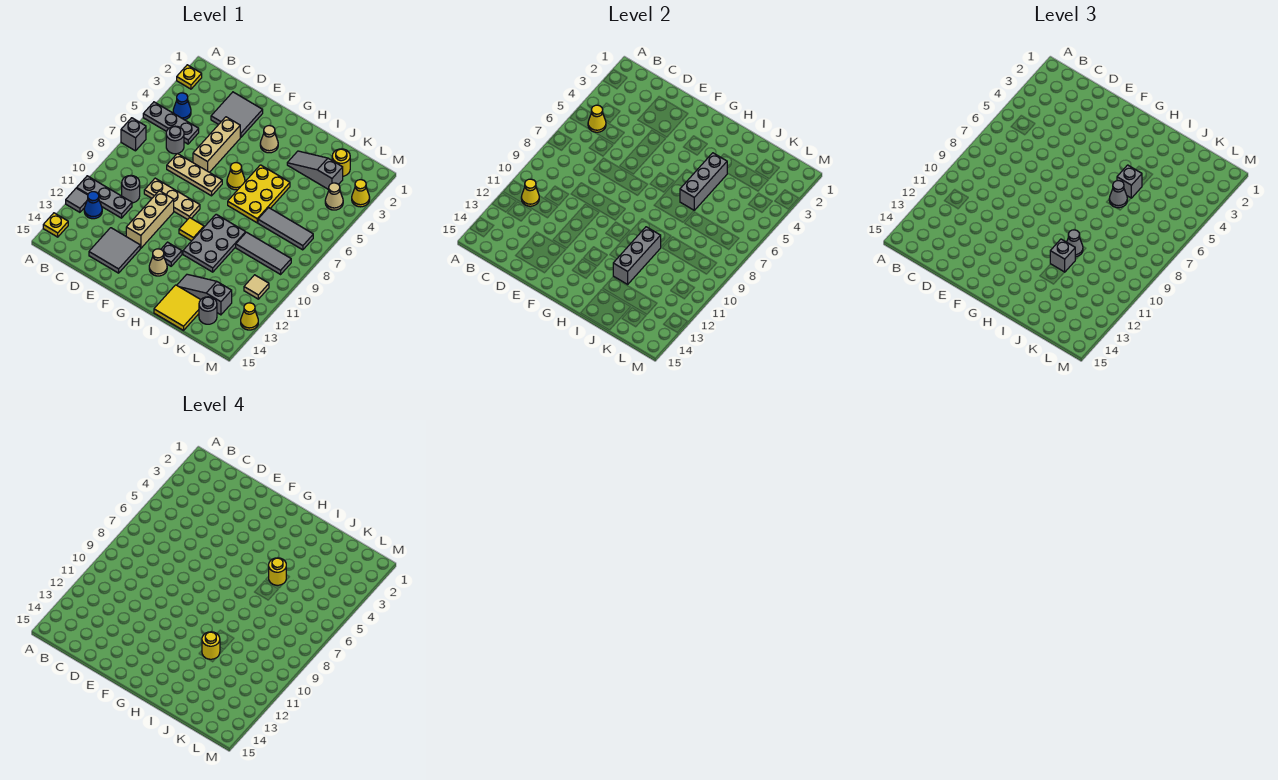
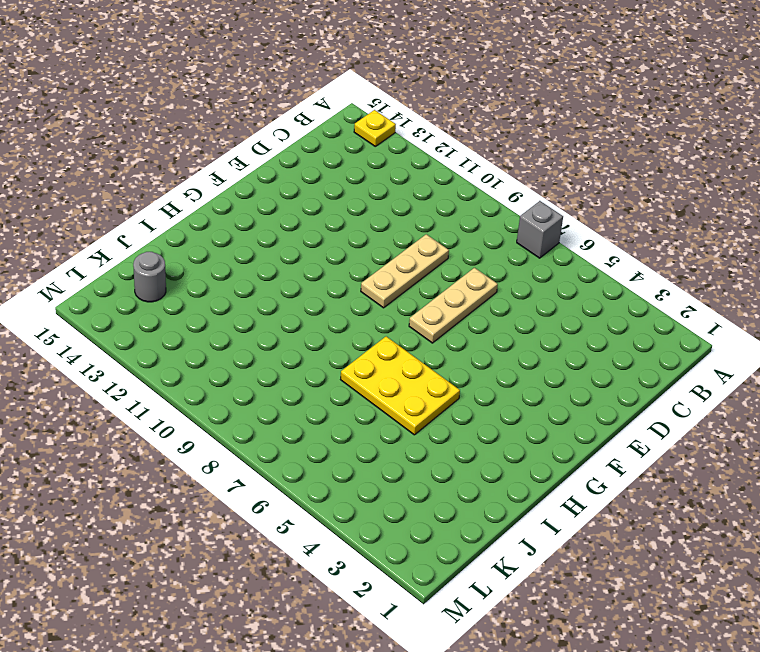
none -> yellow plate A2 level 1
none -> grey plate A5:C5 level 1
none -> grey plate A11:C11 level 1
none -> grey tile A12 level 1

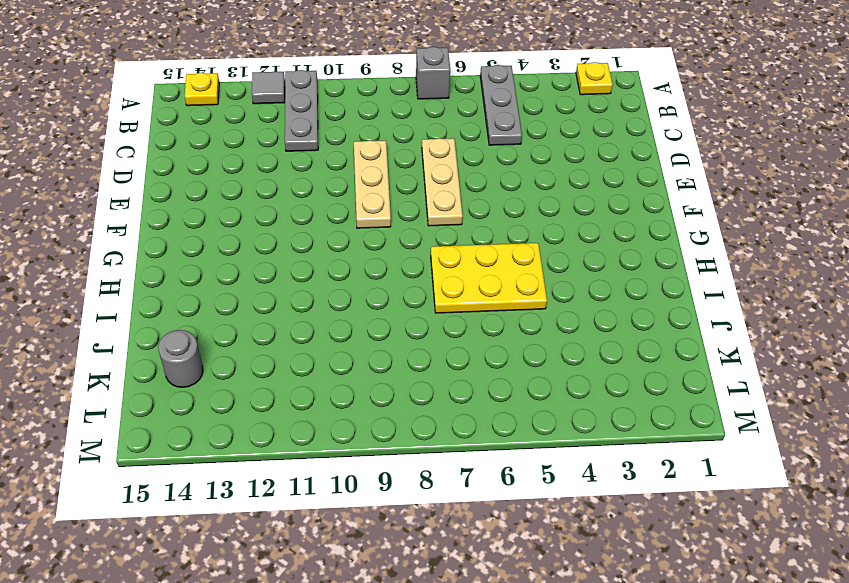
none -> blue cone B4 level 1
none -> blue cone B12 level 1
none -> grey round brick C6 level 1
none -> grey round brick C10 level 1

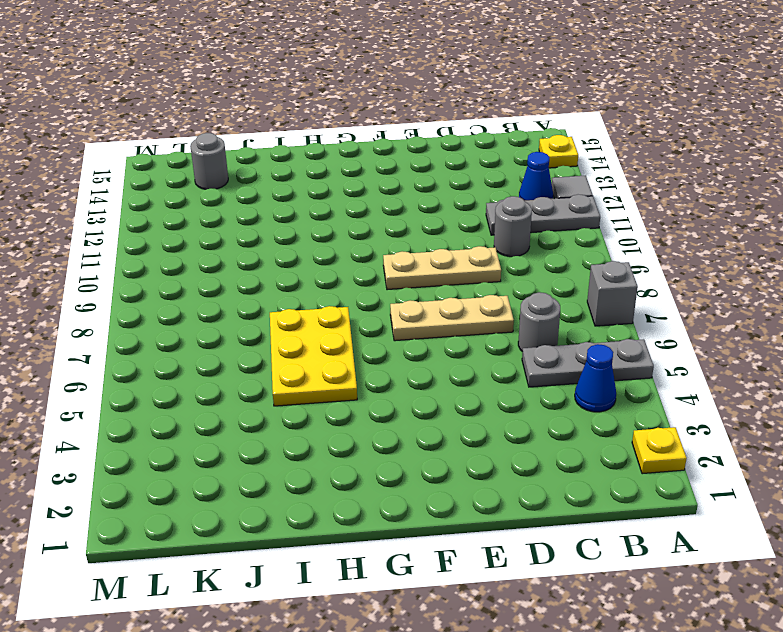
none -> grey tile D2:E3 level 1
none -> grey tile D13:E14 level 1
none -> tan brick E4:E6 level 1
none -> tan brick E10:E12 level 1

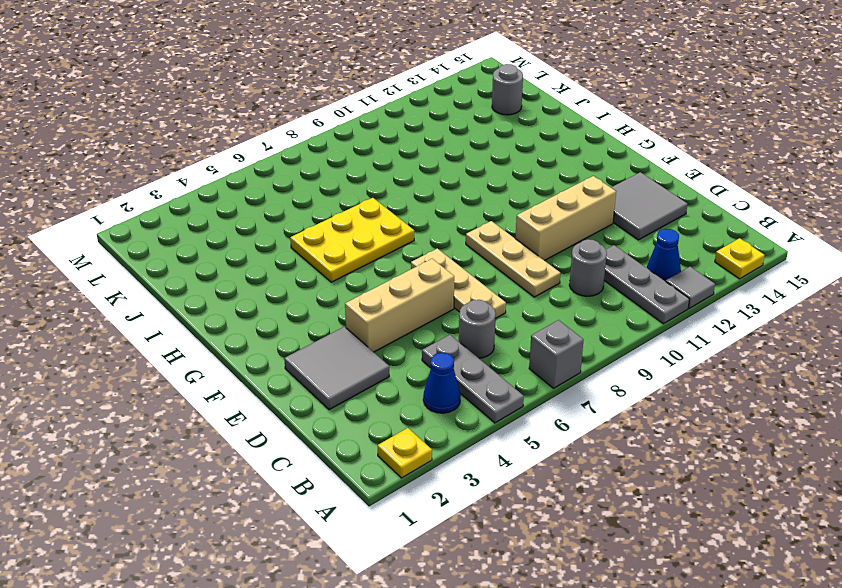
none -> tan cone G3 level 1
none -> yellow cone G6 level 1
none -> yellow tile G10 level 1
none -> grey plate G12 level 1

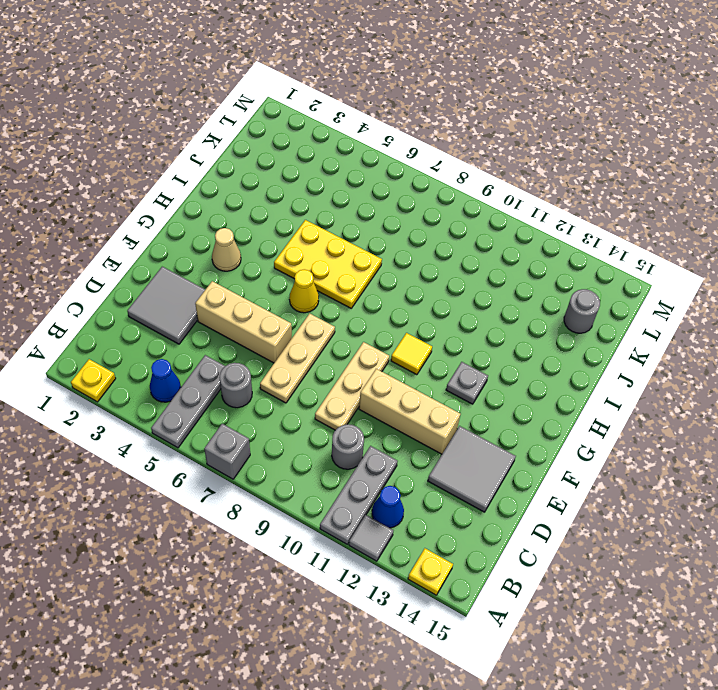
none -> tan cone G13 level 1
none -> grey plate H9:I11 level 1
none -> grey slope I3:K3 level 1 top K
none -> grey slope I13:K13 level 1 top K

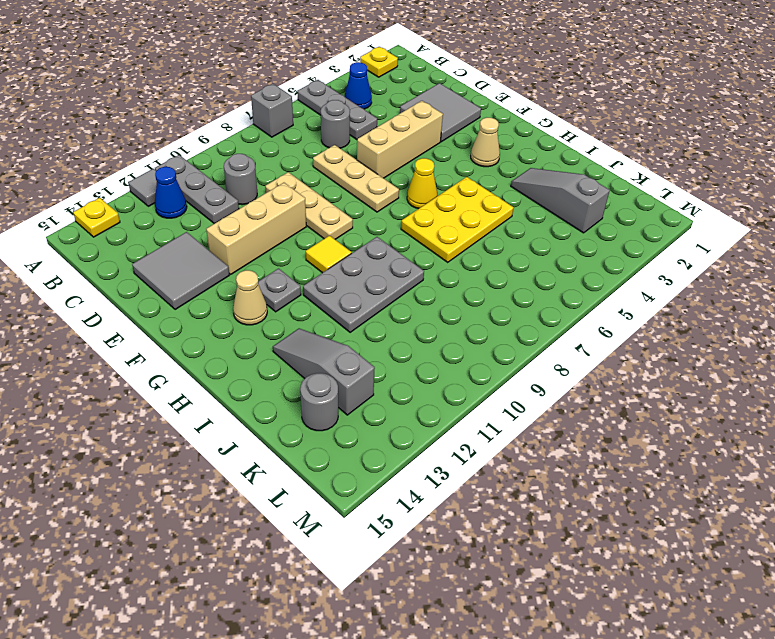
none -> yellow tile I14:J15 level 1
none -> grey tile J7:L7 level 1
none -> grey tile J9:L9 level 1
none -> yellow round brick K2 level 1

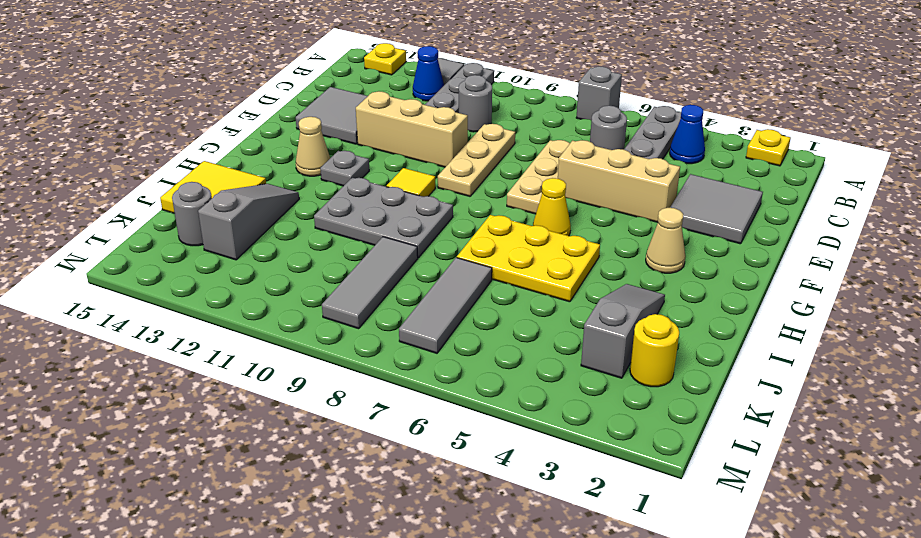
none -> tan cone L4 level 1
none -> tan tile L11 level 1
none -> yellow cone M3 level 1
none -> yellow cone M13 level 1

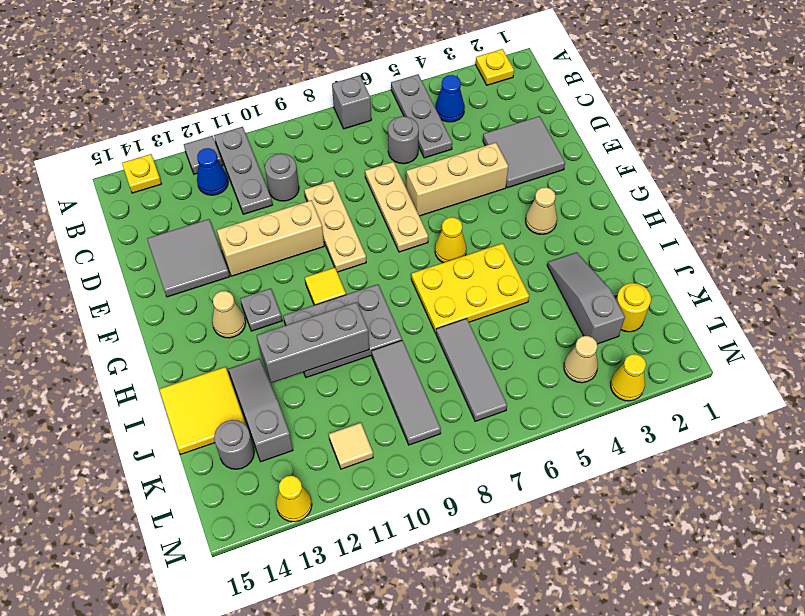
none -> yellow cone B5 level 2
none -> yellow cone B11 level 2
none -> grey brick I4:I6 level 2
none -> grey brick I5 level 3

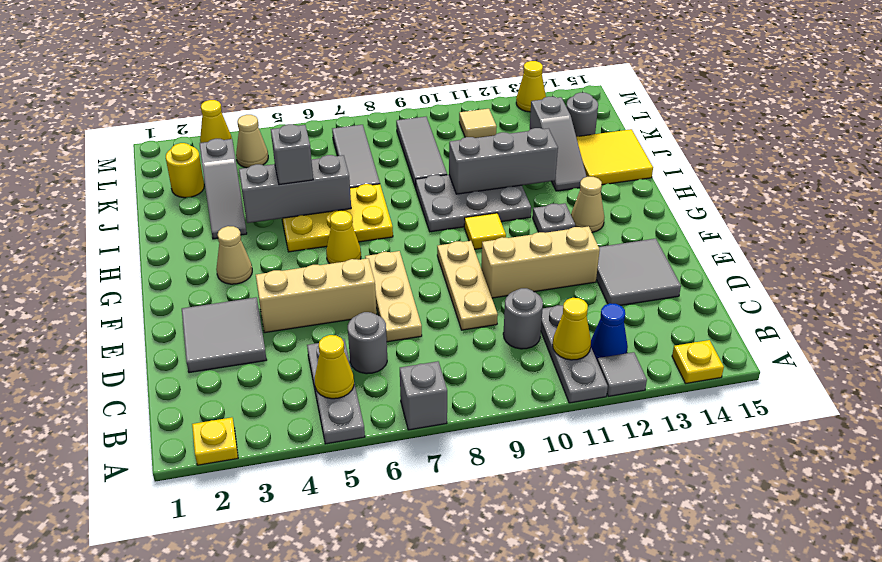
none -> blue cone B4 level 1
none -> grey cone I6 level 3
none -> grey cone I10 level 3
none -> grey brick I11 level 3

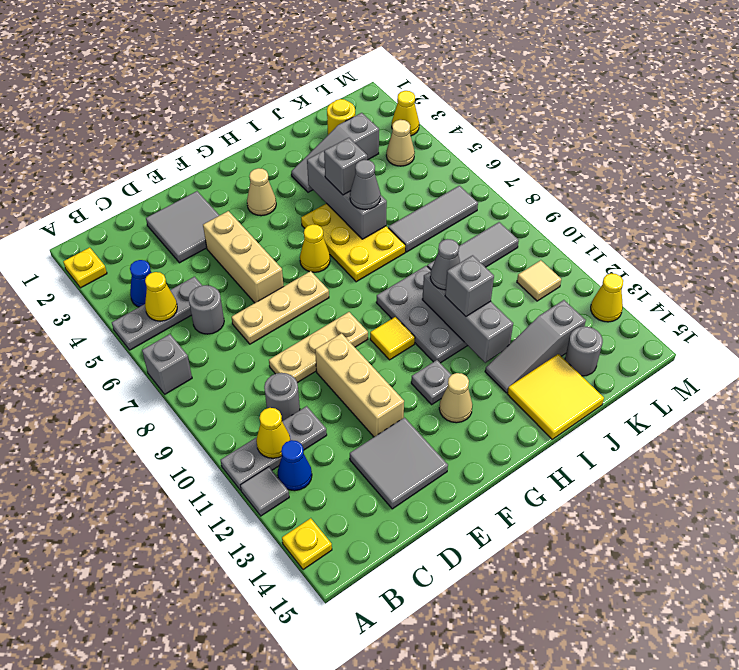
none -> yellow round brick I5 level 4
none -> yellow round brick I11 level 4

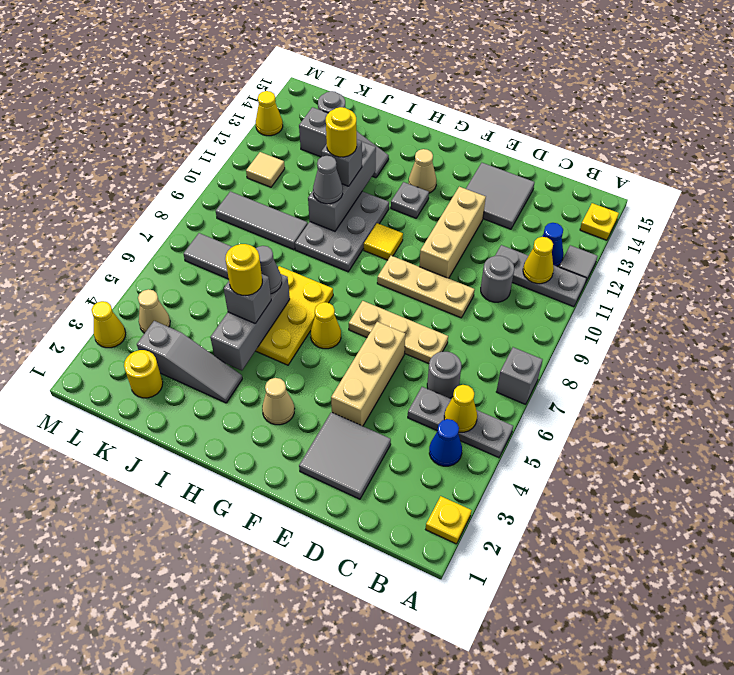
none -> yellow tile I14:J15 level 1

